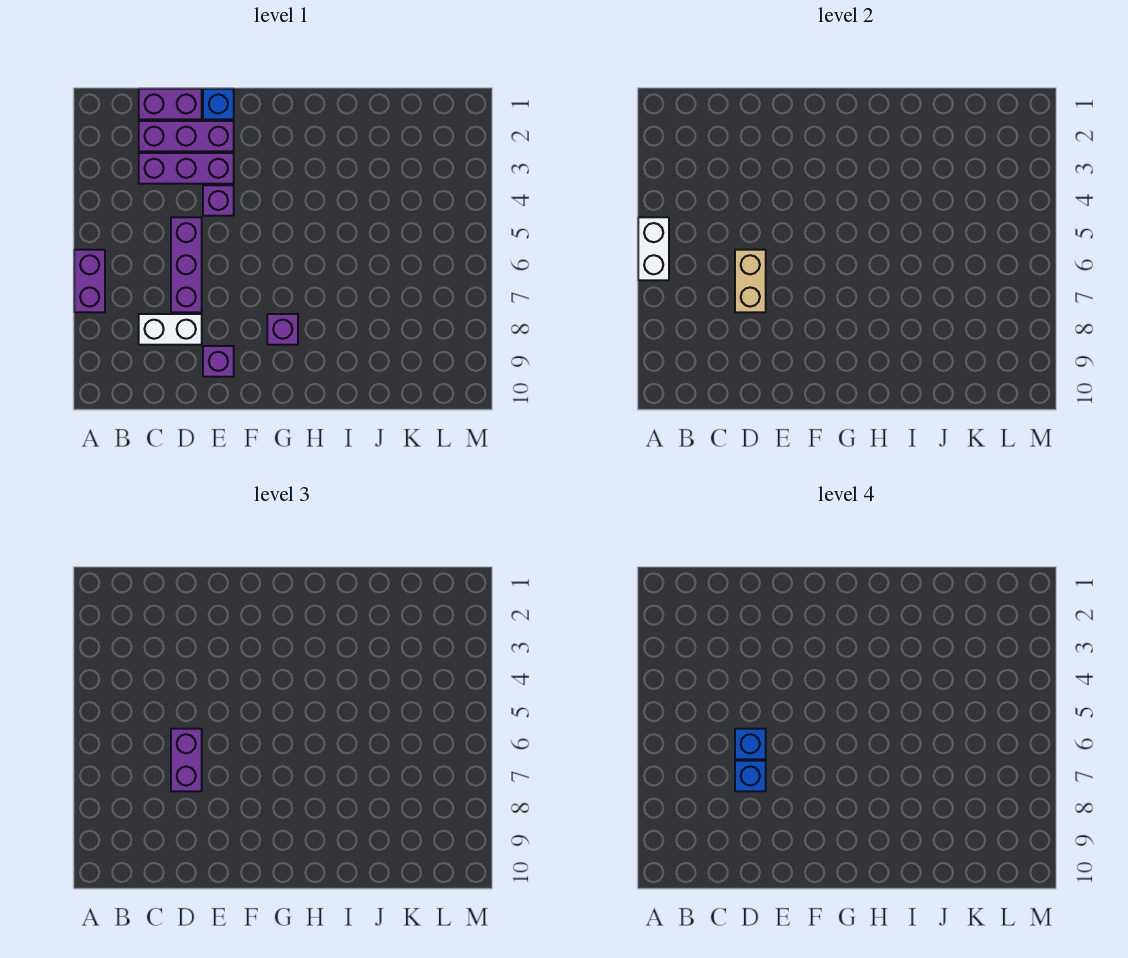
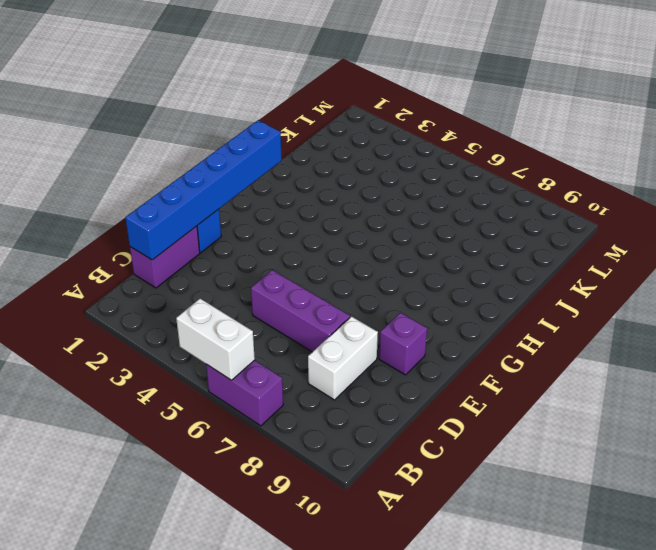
blue brick C1:H1 level 2 -> none
none -> purple brick C2:E2 level 1
none -> purple brick C3:E3 level 1
none -> purple brick E4 level 1

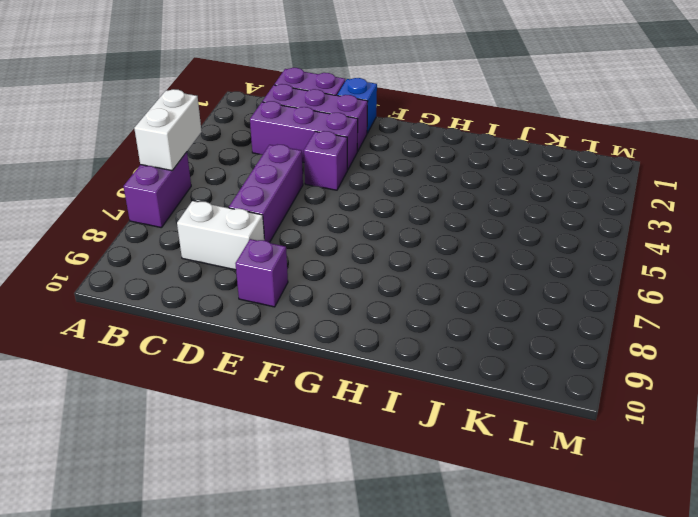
none -> purple brick G8 level 1
none -> tan brick D6:D7 level 2
none -> purple brick D6:D7 level 3

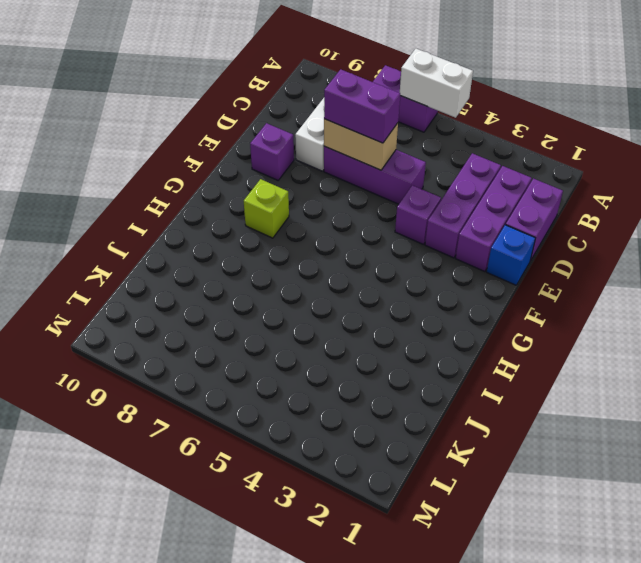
lime brick G8 level 1 -> purple brick G8 level 1
none -> blue brick D6 level 4
none -> blue brick D7 level 4

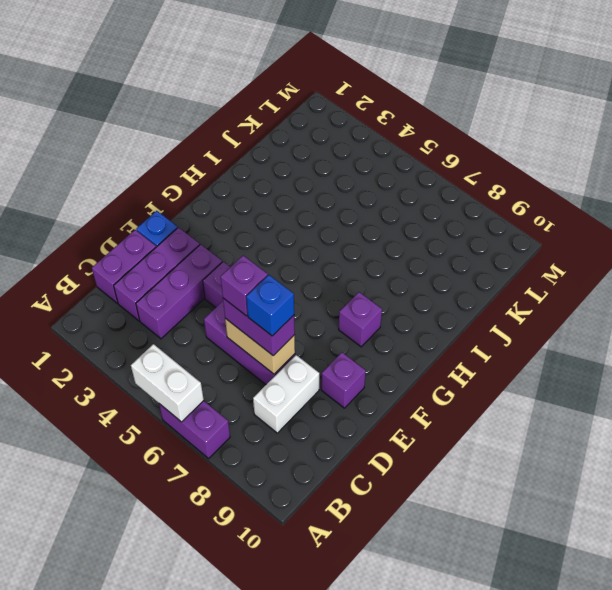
purple brick D6 level 4 -> blue brick D6 level 4

